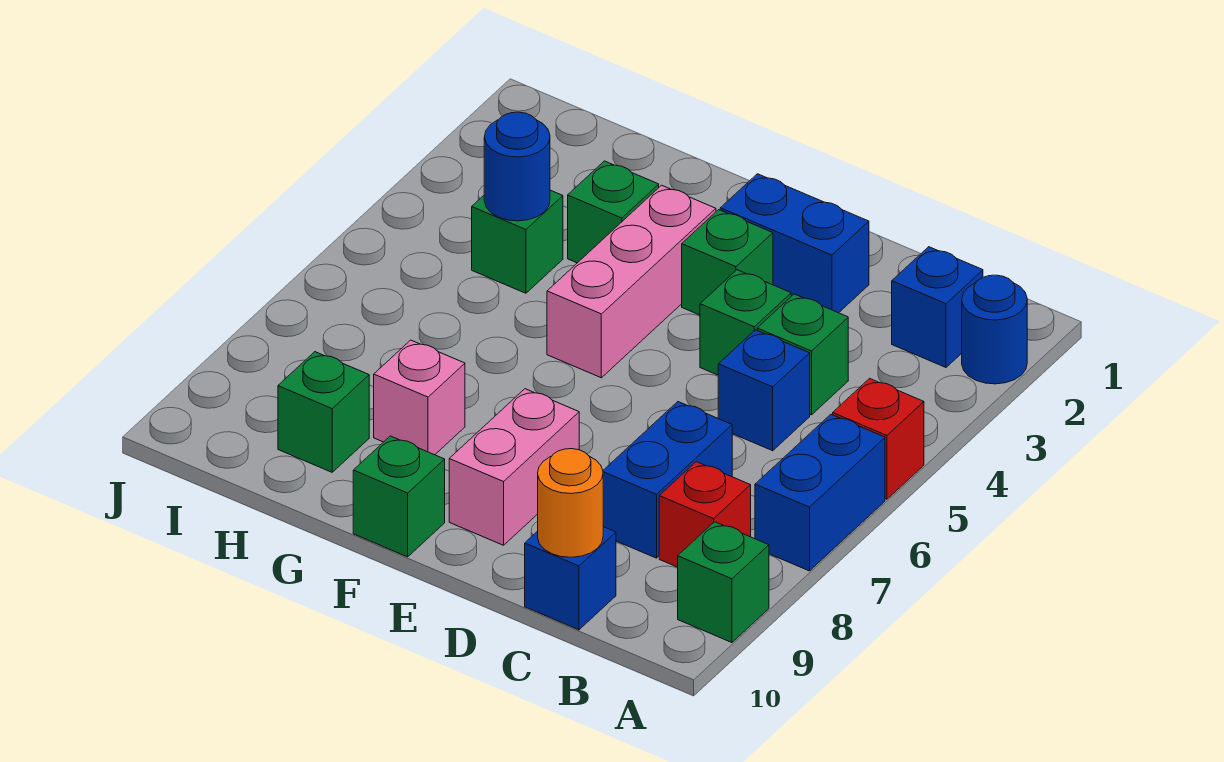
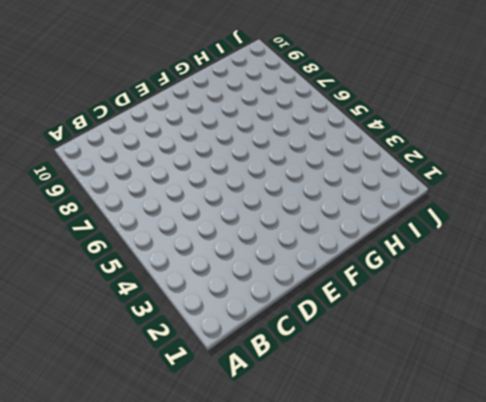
none -> blue round brick A2 level 1
none -> red brick A5 level 1
none -> blue brick A6:A7 level 1

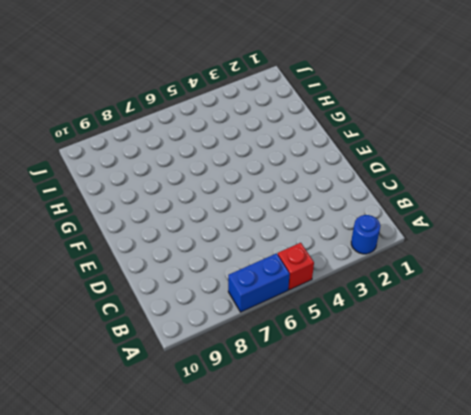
none -> green brick A9 level 1
none -> blue brick B2 level 1
none -> red brick B8 level 1

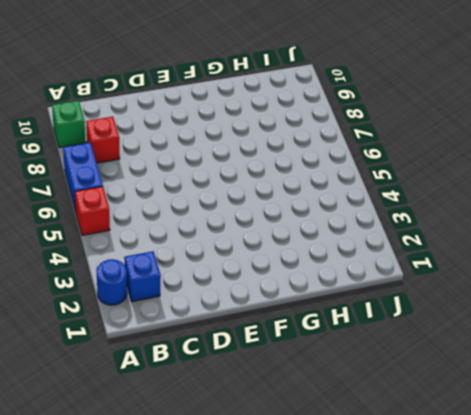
none -> green brick C4 level 1
none -> blue brick C5 level 1
none -> blue brick C7:C8 level 1

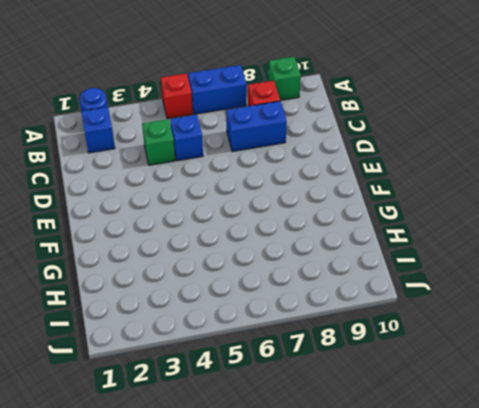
none -> blue brick C10 level 1
none -> blue brick D2:E2 level 1
none -> green brick D4 level 1

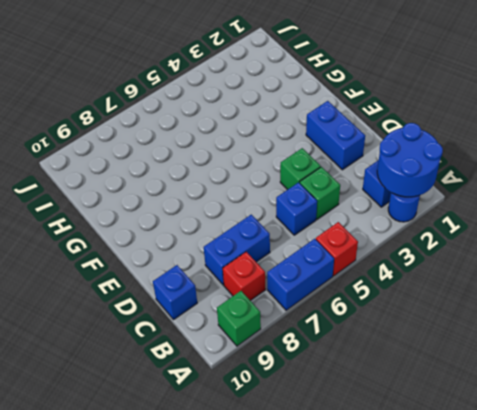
blue round brick A1:B2 level 2 -> none
none -> green brick E3 level 1
none -> pink brick E8:E9 level 1
none -> pink brick F3:F5 level 1

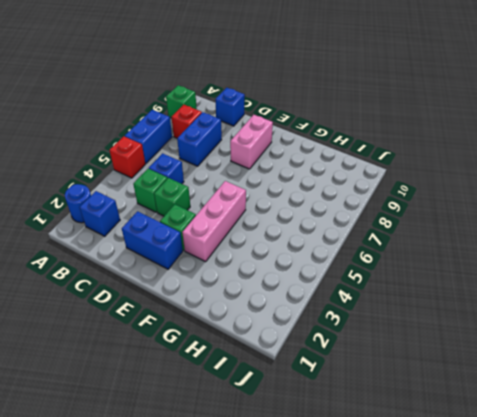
none -> green brick F10 level 1
none -> green brick G3 level 1
none -> pink brick G8 level 1

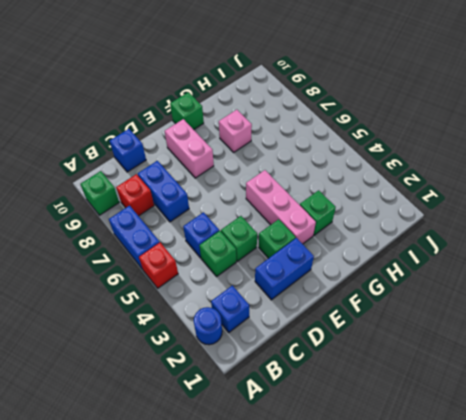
none -> green brick H4 level 1
none -> green brick H9 level 1
none -> orange round brick C10 level 2

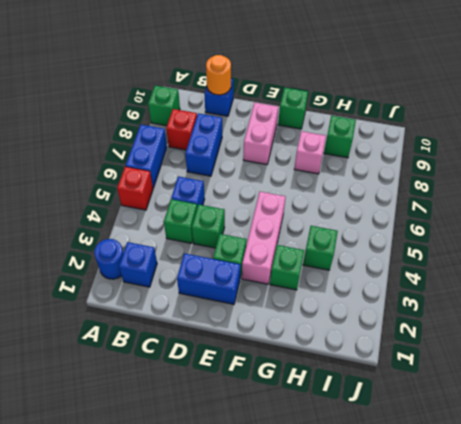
none -> blue round brick H4 level 2

